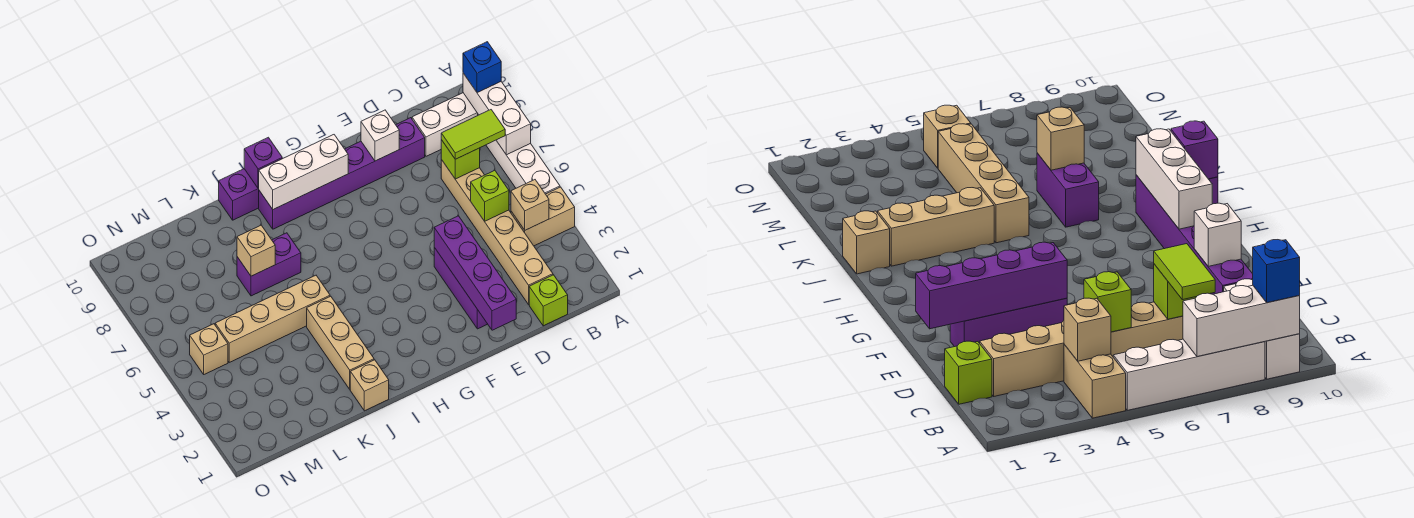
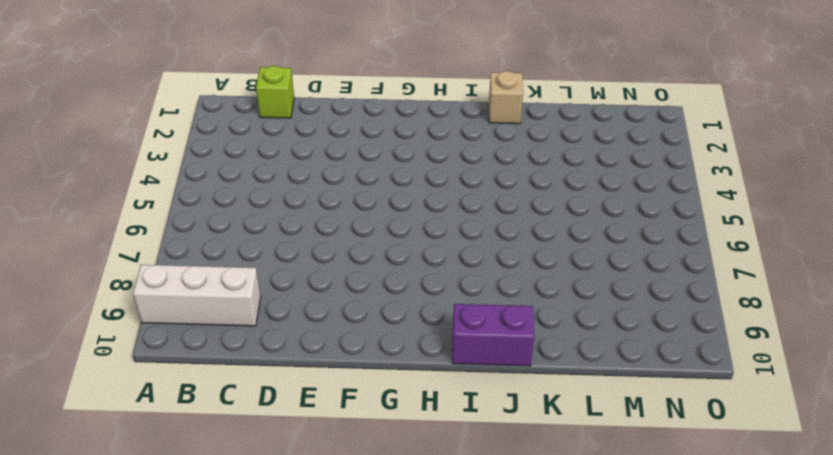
none -> tan brick A4:B4 level 1
none -> white brick A5:A8 level 1
none -> tan brick C2:C7 level 1

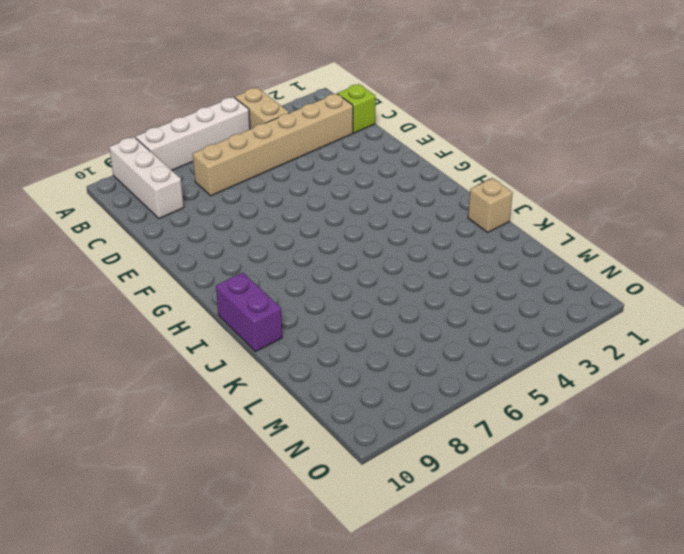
none -> purple brick D9:I9 level 1
none -> purple brick E2:E4 level 1
none -> tan brick J2:J4 level 1

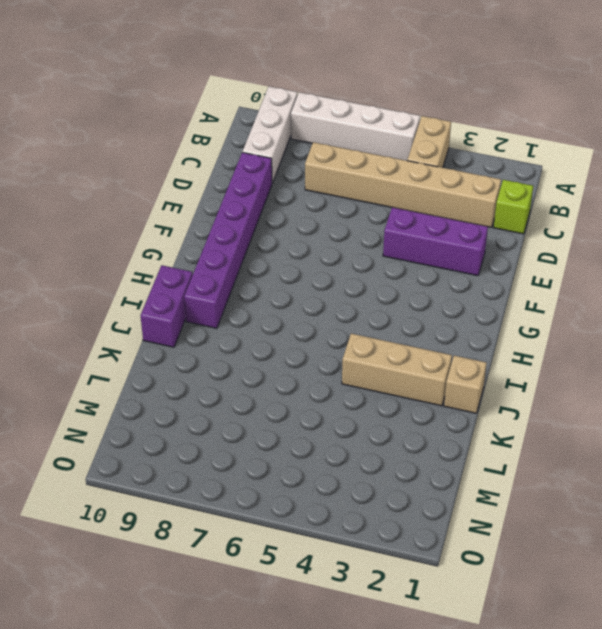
none -> tan brick J5:M5 level 1
none -> purple brick J7:K7 level 1
none -> tan brick N5 level 1

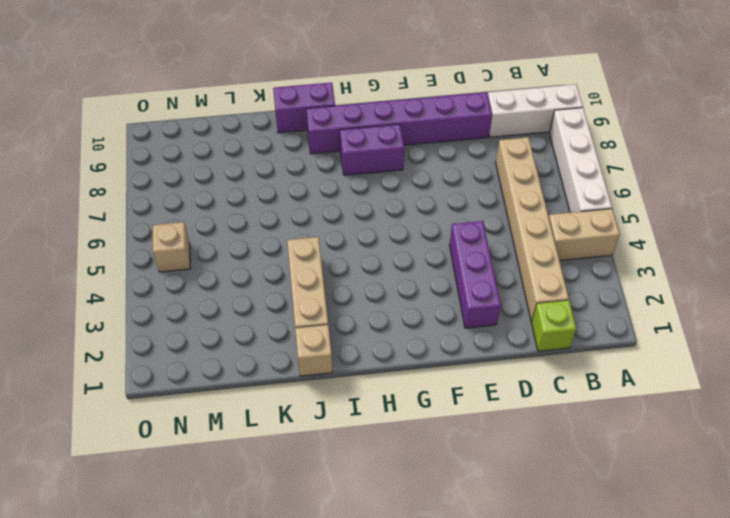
purple brick G8:H8 level 1 -> purple brick J7:K7 level 1
none -> tan brick J5:M5 level 1
none -> white brick A7:A9 level 2
none -> tan brick B4 level 2

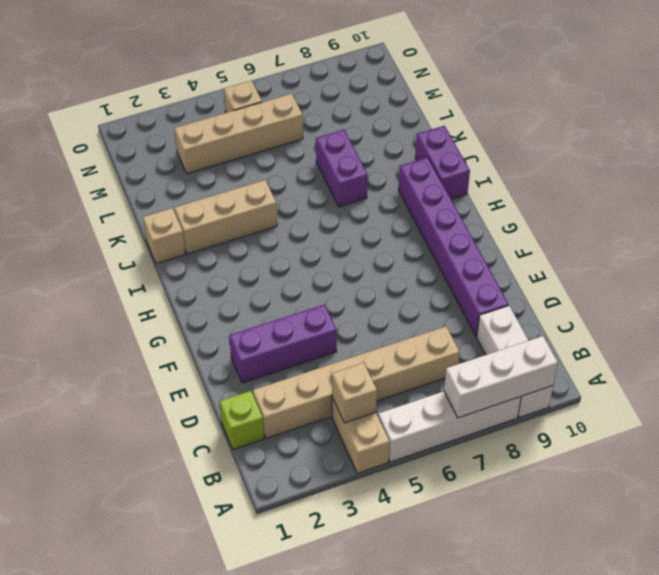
tan brick M3:M6 level 1 -> tan brick J5:M5 level 1
none -> lime brick C5 level 2
none -> lime brick C7 level 2
none -> purple brick E1:E4 level 2

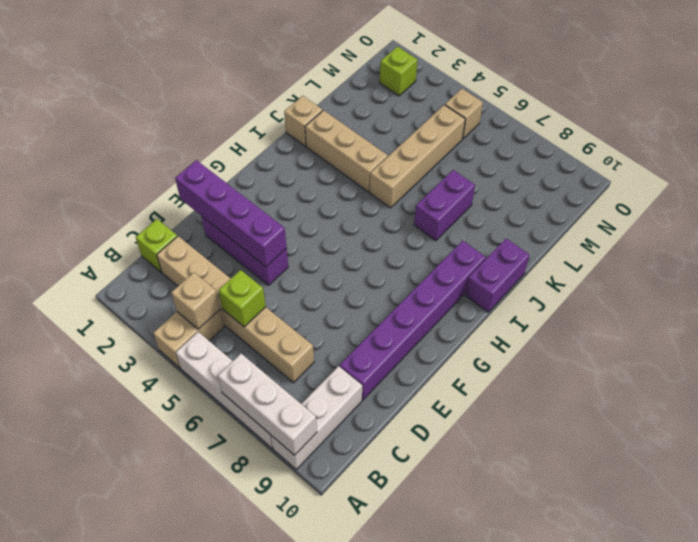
lime brick N2 level 1 -> lime brick C7 level 2
none -> white brick E9 level 2
none -> white brick G9:I9 level 2
none -> purple brick I10 level 2

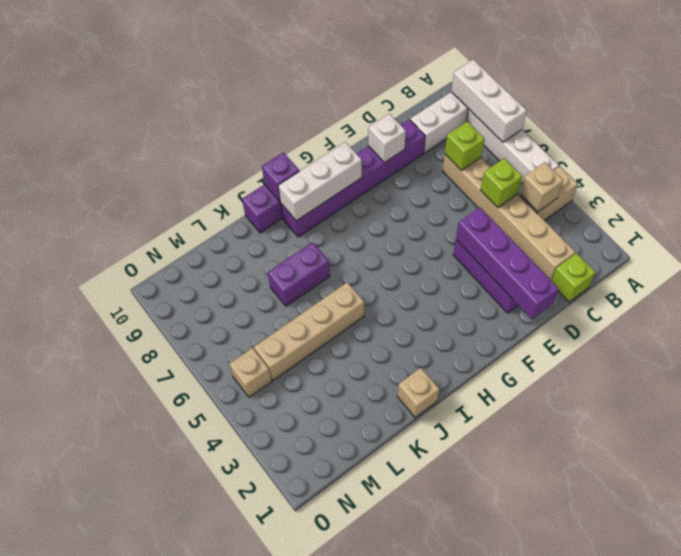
none -> tan brick J2:J4 level 1
none -> tan brick K7 level 2
none -> blue brick A9 level 3

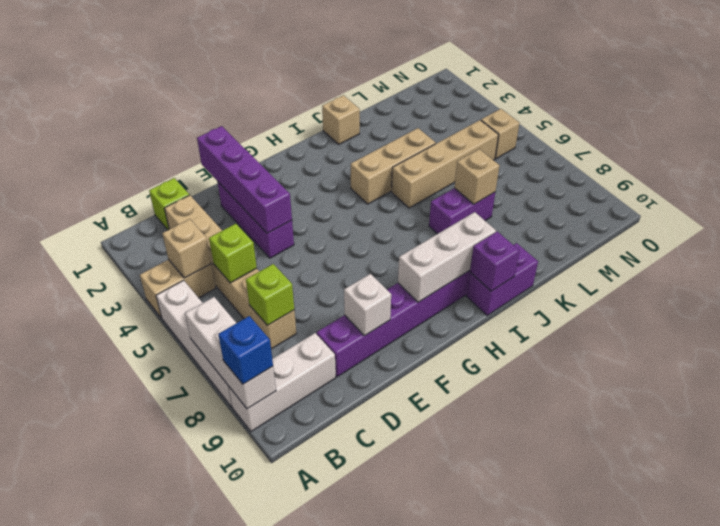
tan brick I4:K4 level 1 -> tan brick J2:J4 level 1
none -> lime tile B7:C7 level 3

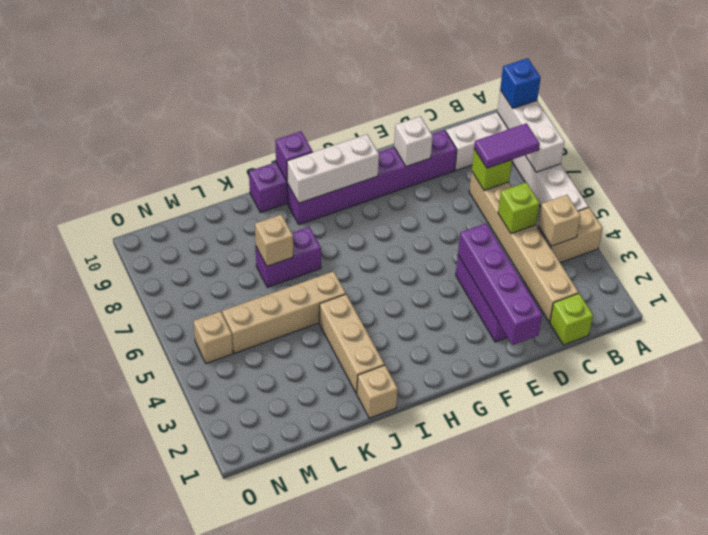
purple tile B7:C7 level 3 -> lime tile B7:C7 level 3

